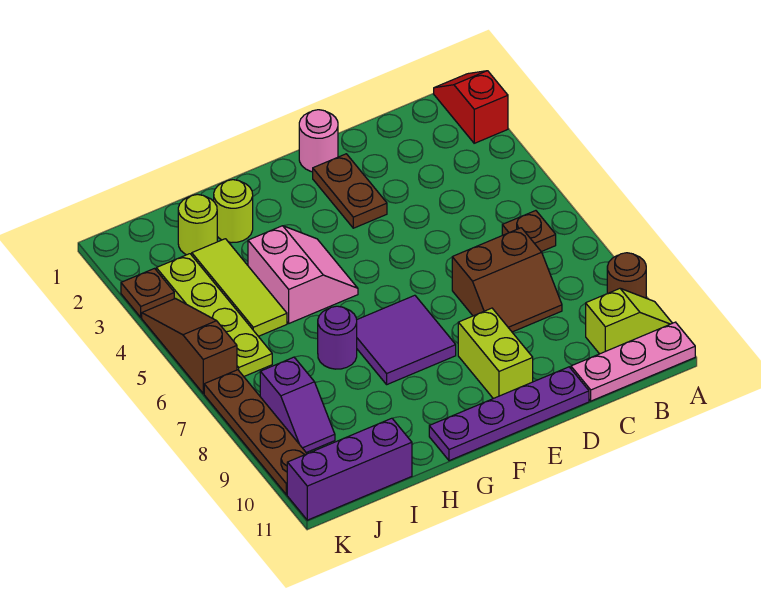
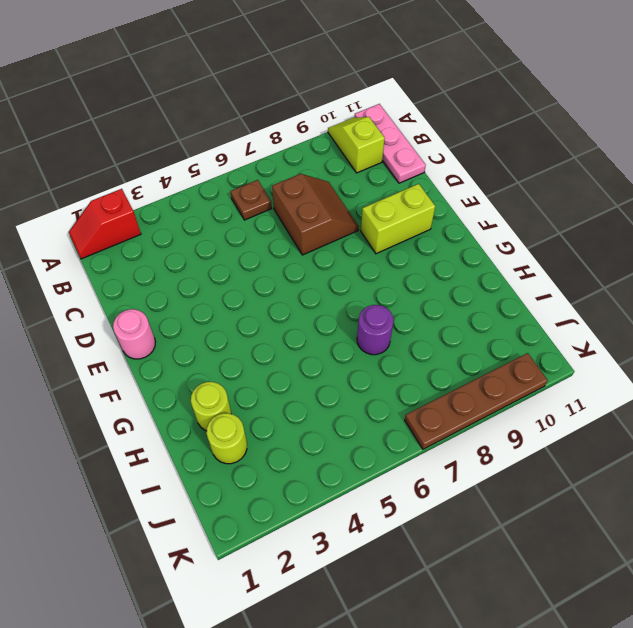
none -> brown round brick A9 level 1
none -> purple plate D11:G11 level 1
none -> brown plate E2:E3 level 1

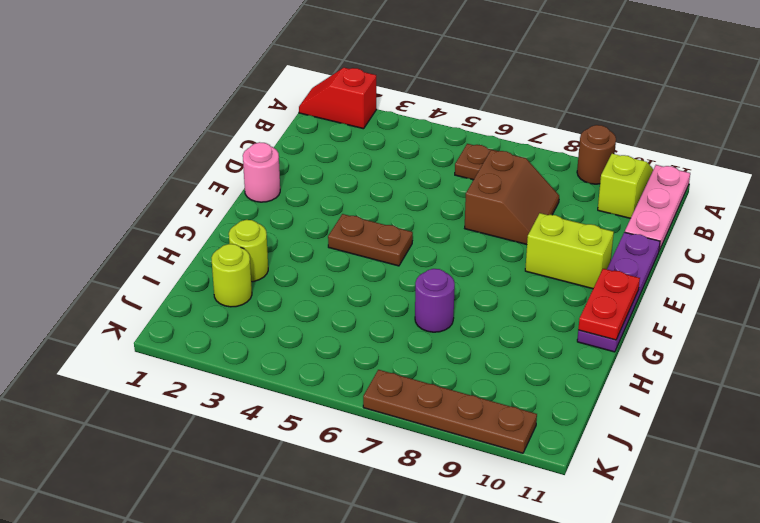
brown plate F4:F5 level 1 -> brown plate E2:E3 level 1
red plate F11:G11 level 2 -> none
none -> purple tile F7:G8 level 1
none -> pink slope G4:H5 level 1 top H
none -> lime tile I3:I5 level 1

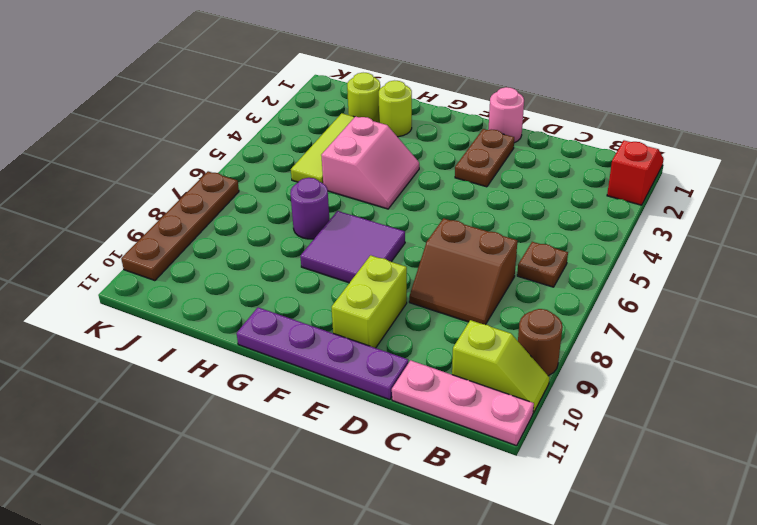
none -> purple brick I11:K11 level 1
none -> lime plate J3:J6 level 1
none -> purple slope J8:J9 level 1 top 8

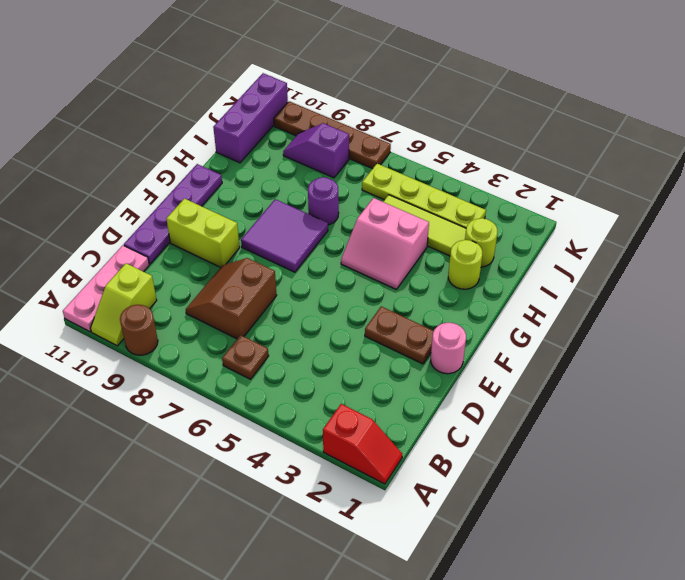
none -> brown plate K3 level 1
none -> brown slope K4:K6 level 1 top 6

